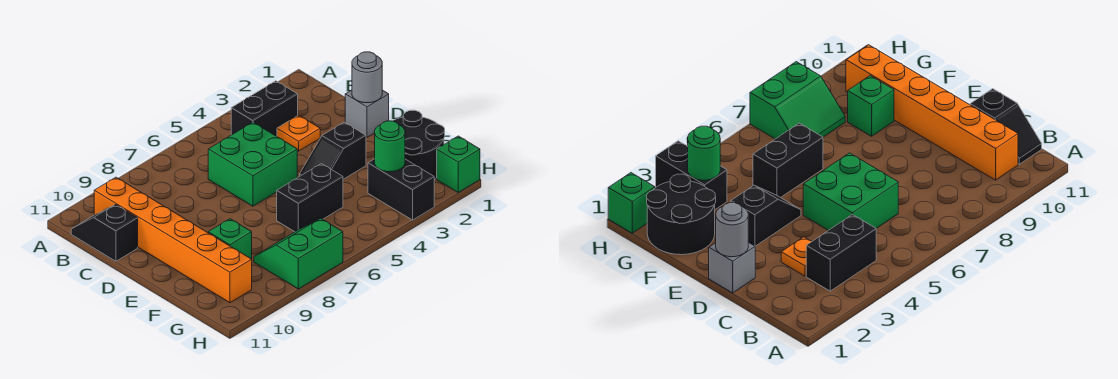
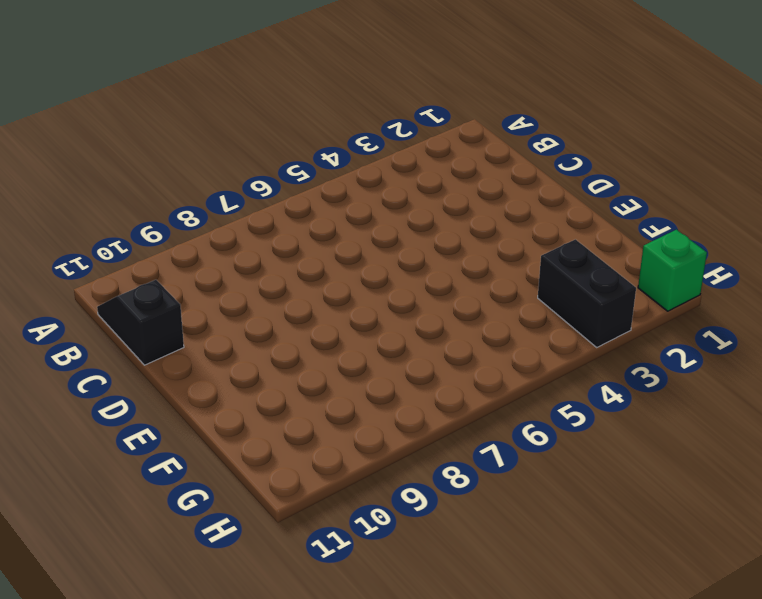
none -> black brick B3:B4 level 1
none -> orange brick B10:G10 level 1
none -> orange plate C3 level 1

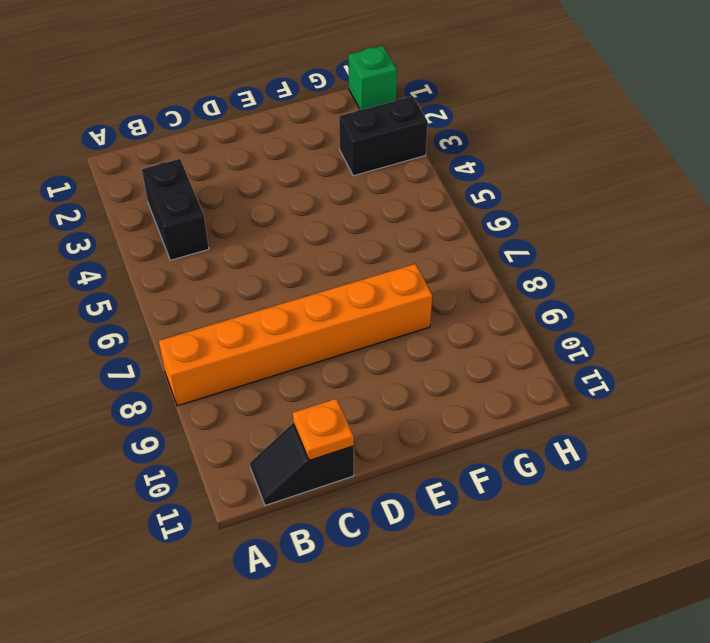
orange brick A8:F8 level 1 -> orange brick B10:G10 level 1
orange plate C11 level 2 -> orange plate C3 level 1
none -> green brick C5:D6 level 1
none -> grey brick D1 level 1
none -> black slope E3:E4 level 1 top 3

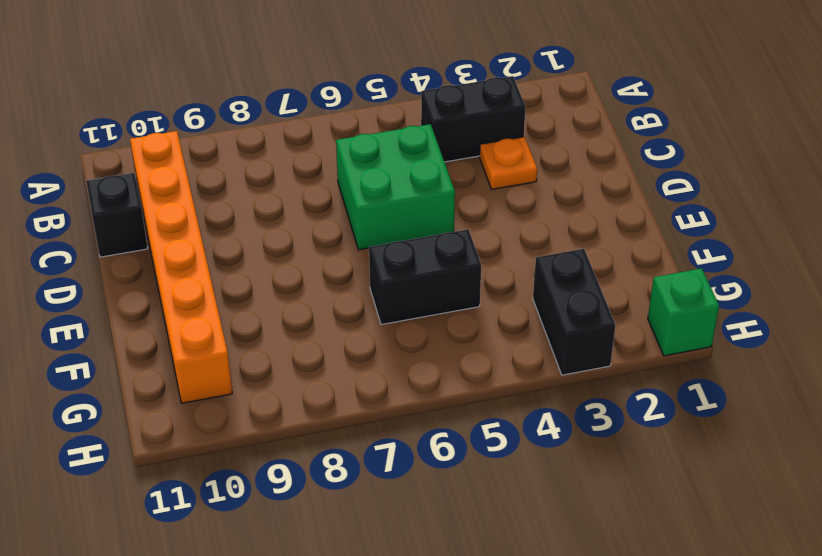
none -> grey brick D1 level 1
none -> black slope E3:E4 level 1 top 3
none -> black round brick F1:G2 level 1

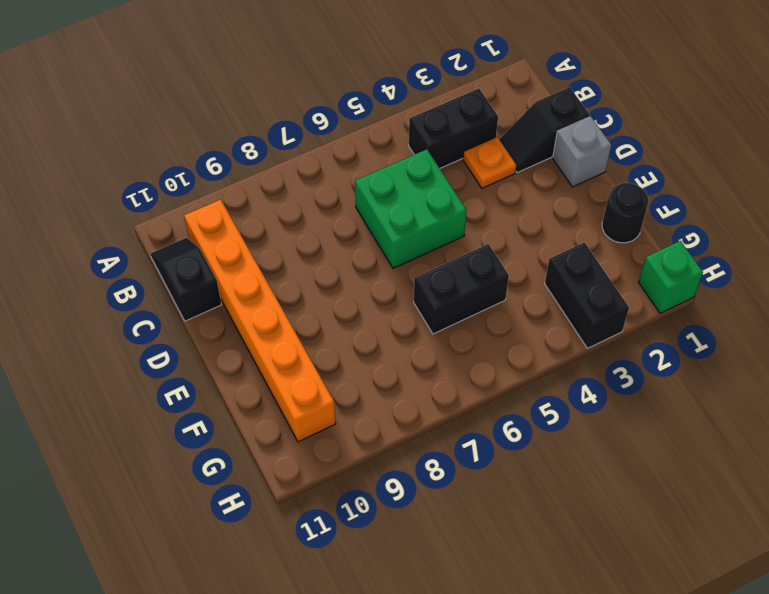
black slope C1:C2 level 1 top 1 -> black slope E3:E4 level 1 top 3
black round brick F1 level 1 -> black round brick F1:G2 level 1
none -> green brick F9 level 1
none -> green slope G7:H8 level 1 top H
none -> grey round brick D1 level 2

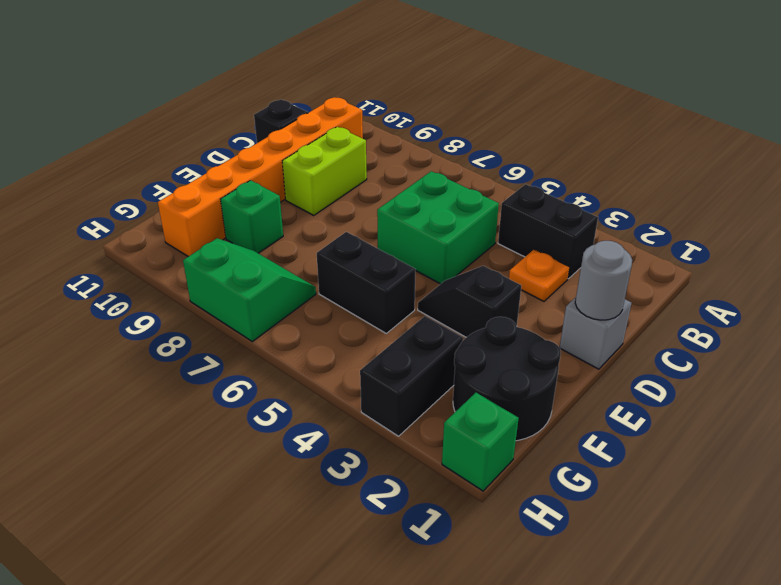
lime brick C9:D9 level 1 -> none
none -> green round brick G3 level 2

